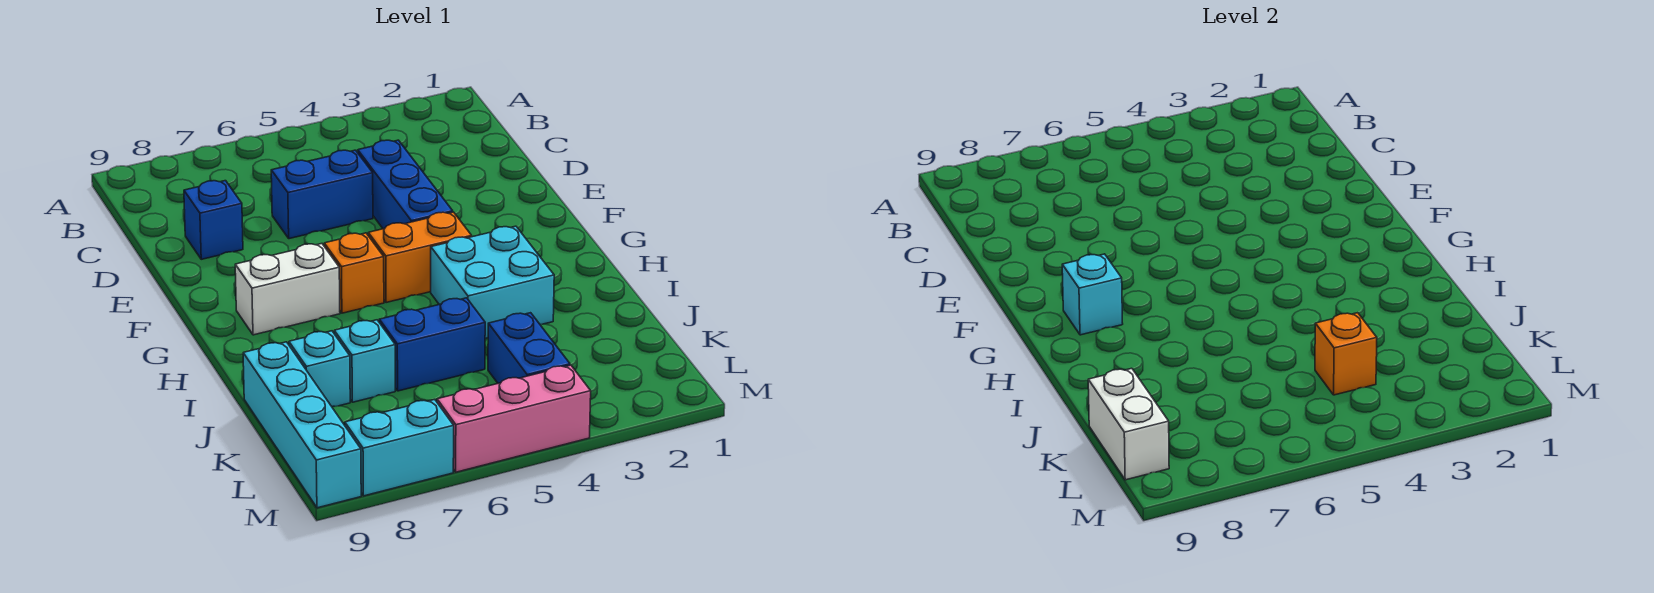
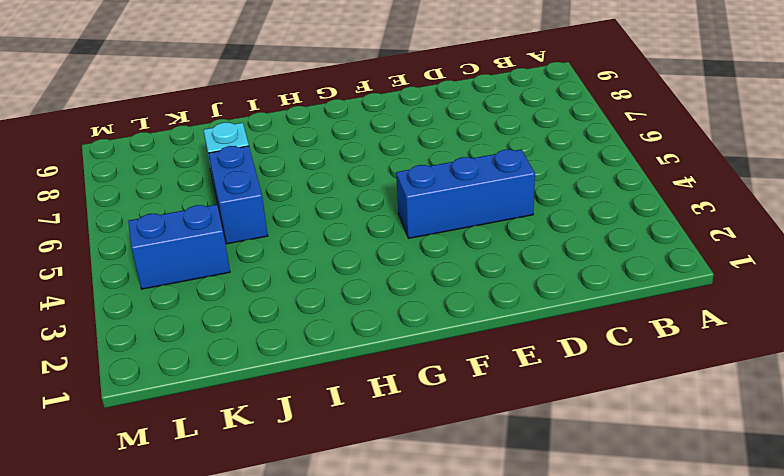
none -> blue brick D5:D6 level 1
none -> blue brick D8 level 1
none -> orange brick G4:G5 level 1

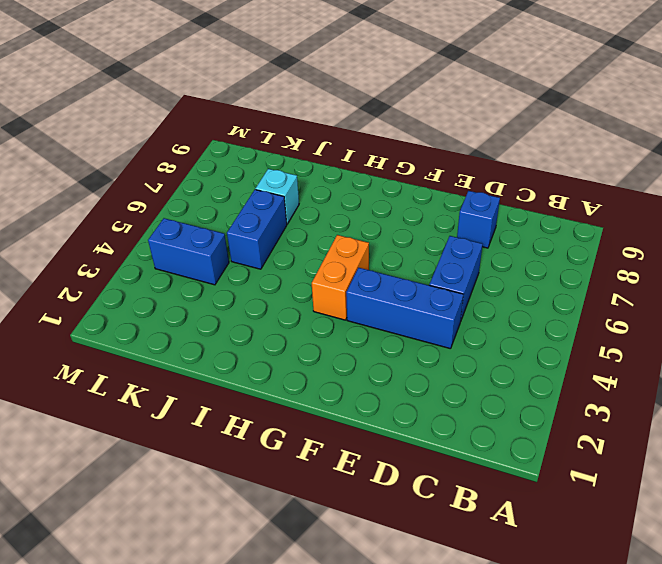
none -> orange brick G6 level 1
none -> white brick G7:G8 level 1
none -> cyan brick H3:I4 level 1

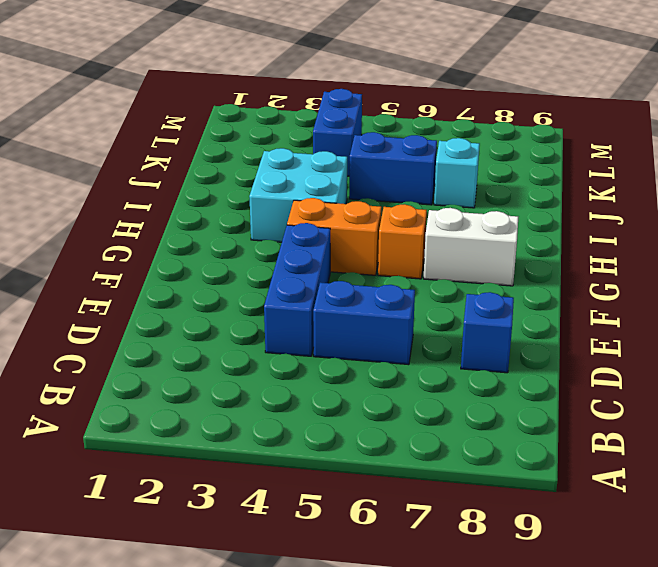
none -> cyan brick J8 level 1
none -> cyan brick J9:M9 level 1
none -> pink brick M4:M6 level 1

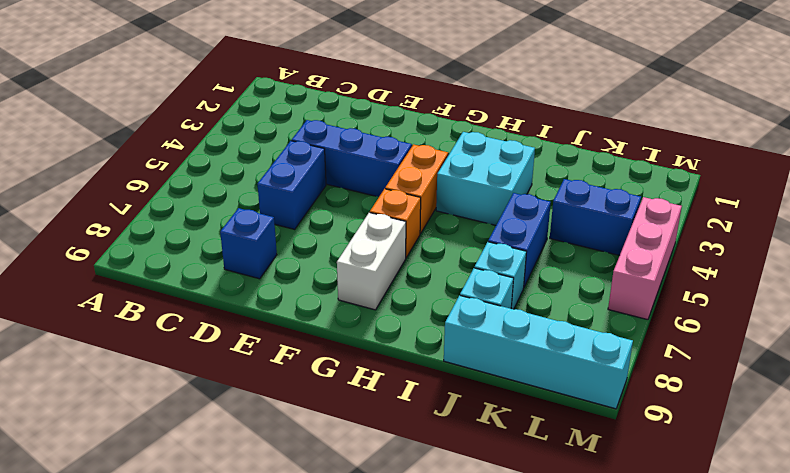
none -> cyan brick M7:M8 level 1
none -> cyan brick G8 level 2
none -> orange brick K4 level 2

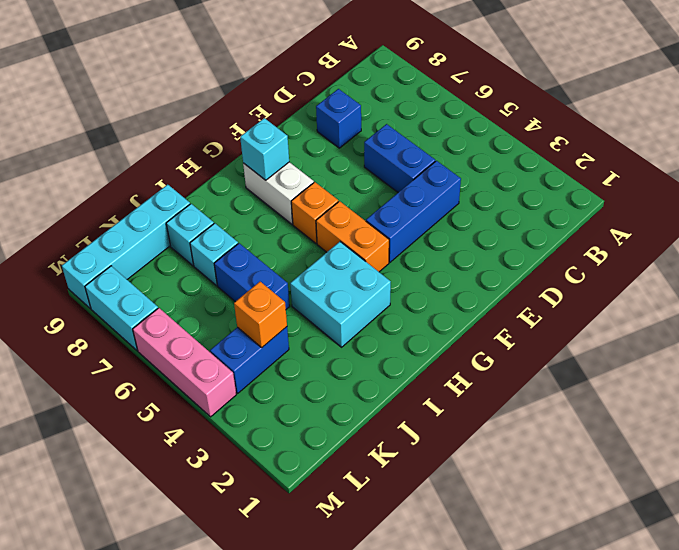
none -> white brick K9:L9 level 2

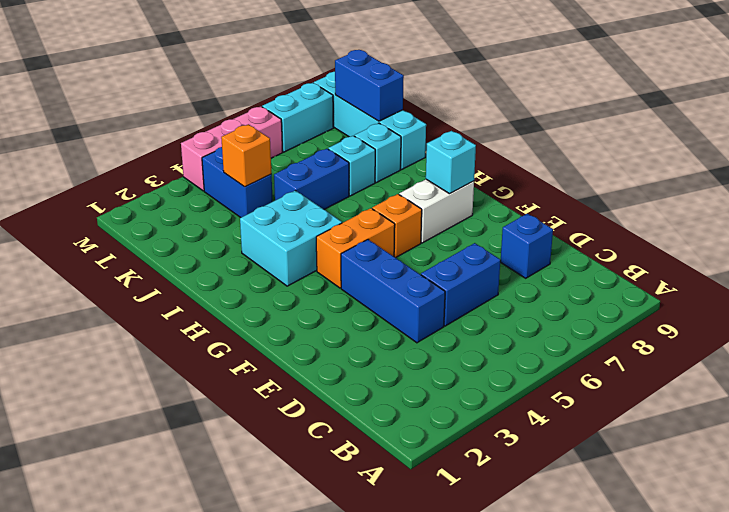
blue brick K9:L9 level 2 -> white brick K9:L9 level 2

